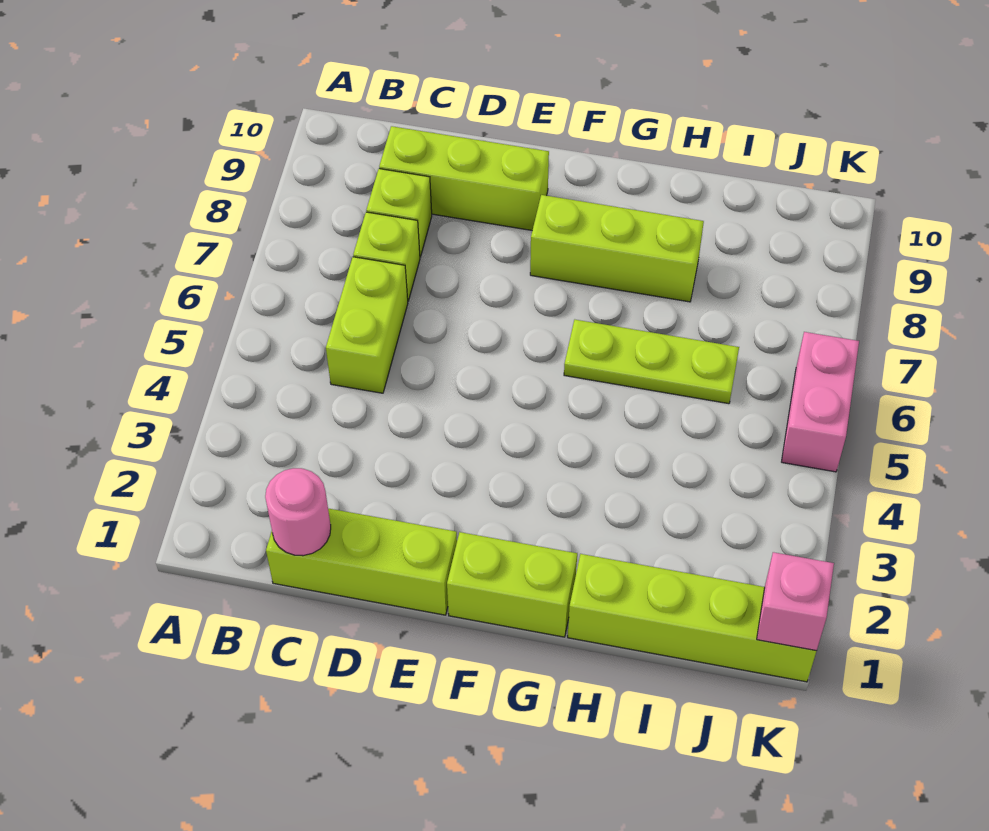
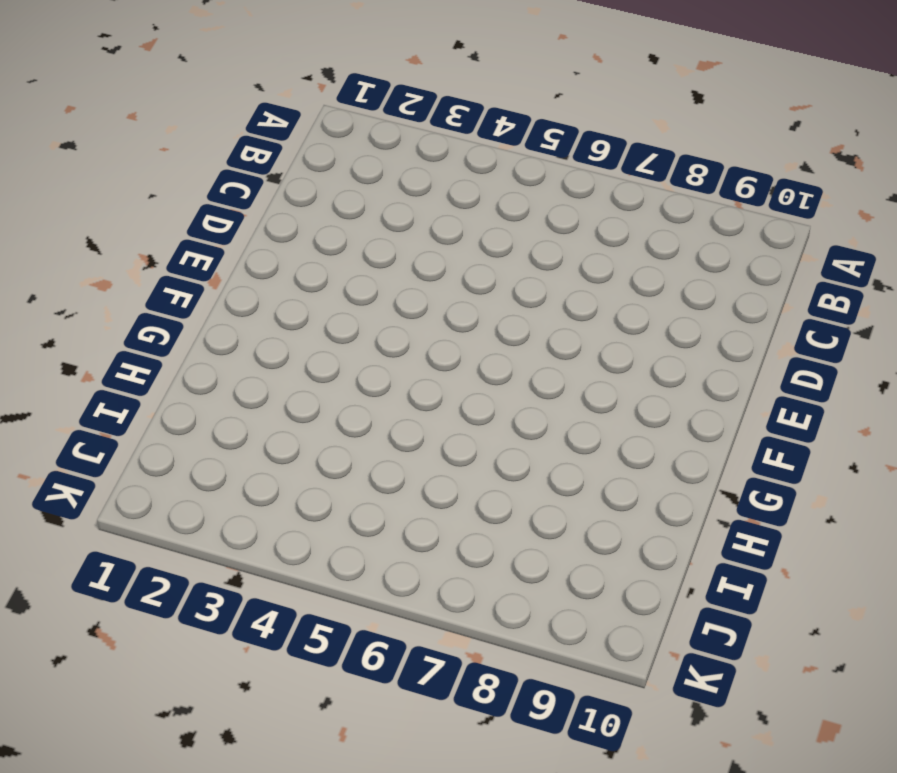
none -> lime brick C1:E1 level 1
none -> lime brick C5:C6 level 1
none -> lime brick C7 level 1

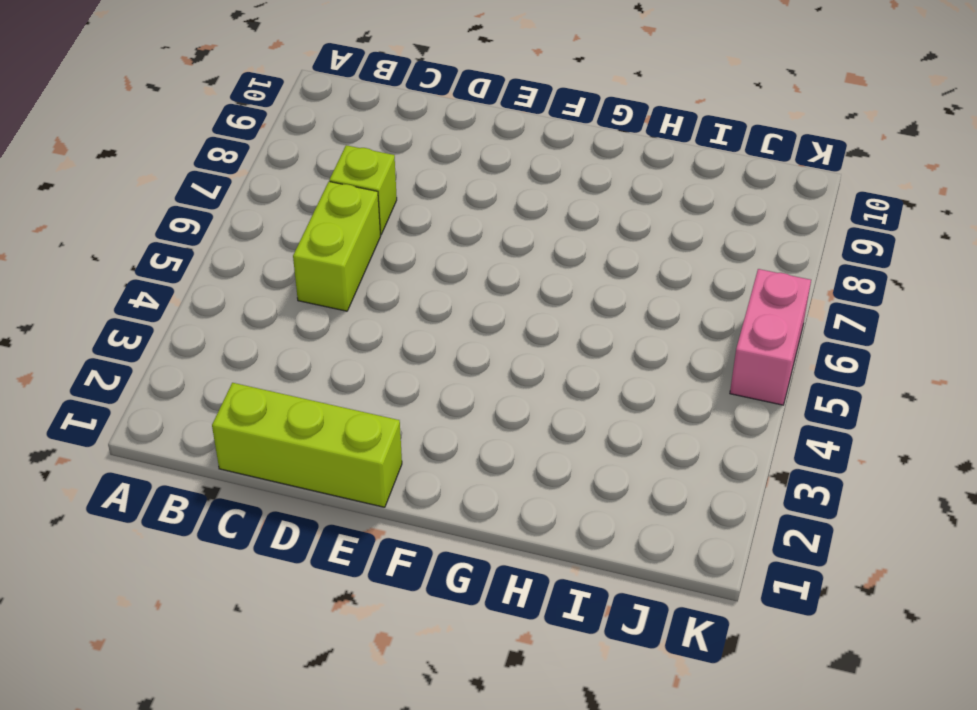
none -> lime brick C8 level 1
none -> lime brick C9:E9 level 1
none -> lime brick F1:G1 level 1

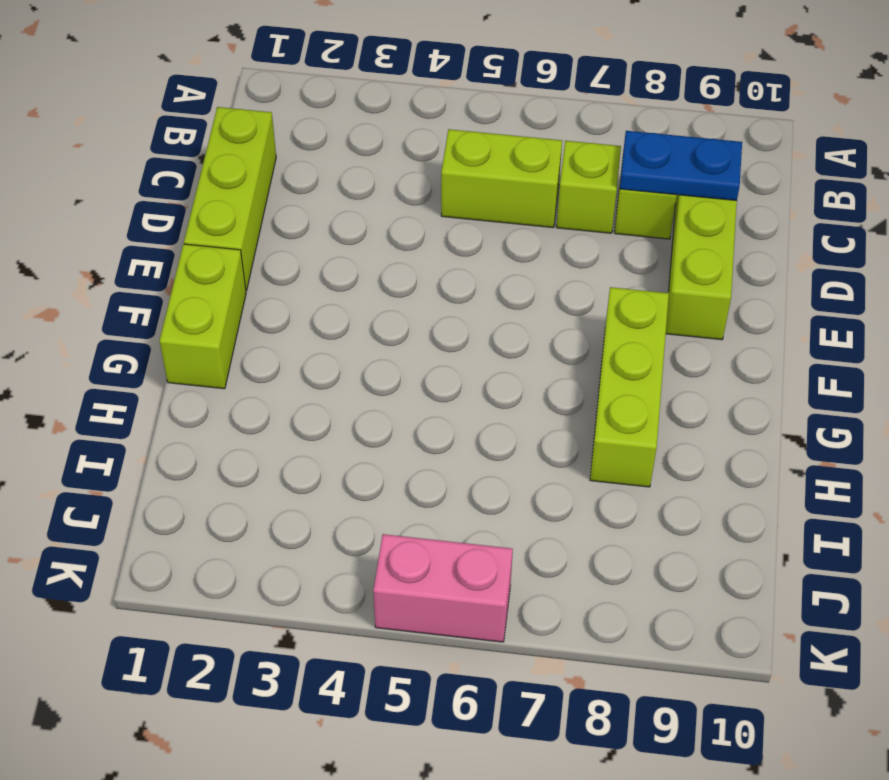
blue plate C8:C9 level 2 -> none
none -> lime plate G6:I6 level 1
none -> lime brick H1:K1 level 1
none -> pink round brick C1 level 2

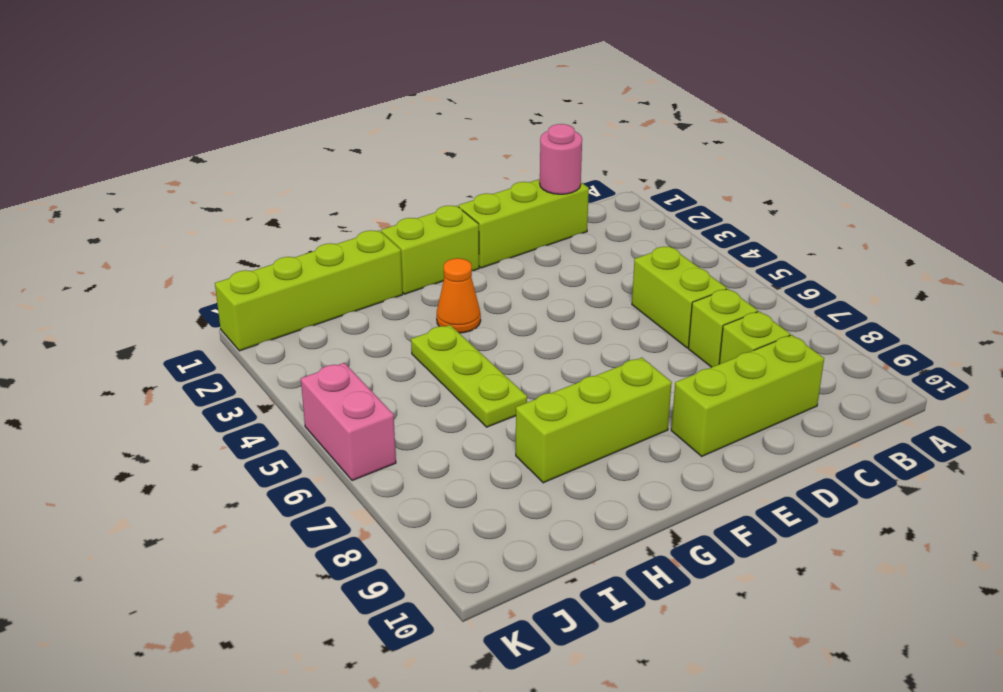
orange cone G3 level 1 -> none
lime plate H4:H6 level 1 -> lime plate G6:I6 level 1
none -> pink brick K1 level 2

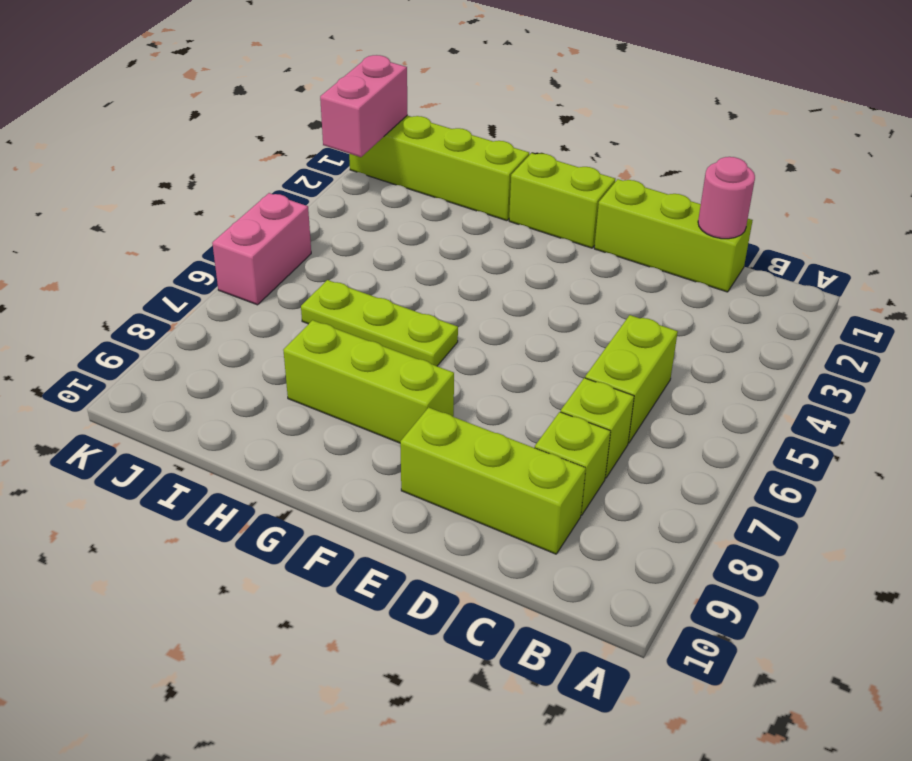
pink brick K1:K2 level 2 -> pink brick K1 level 2

